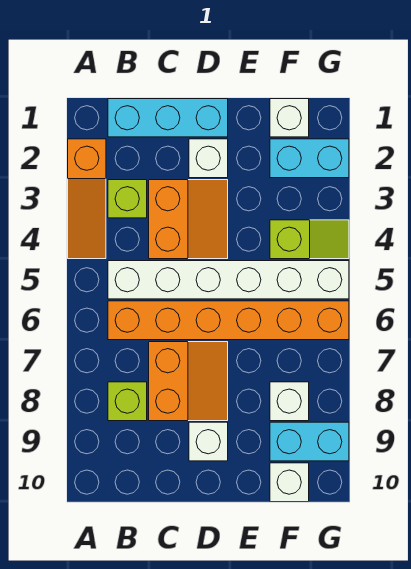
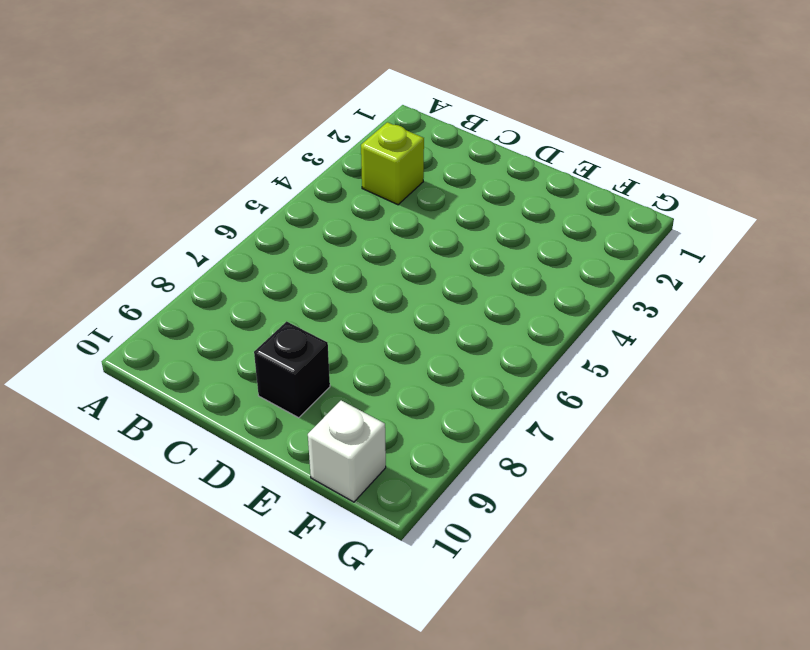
black brick D9 level 1 -> white brick D9 level 1
none -> orange slope A2:A4 level 1 top 2
none -> cyan brick B1:D1 level 1
none -> white brick B5:G5 level 1

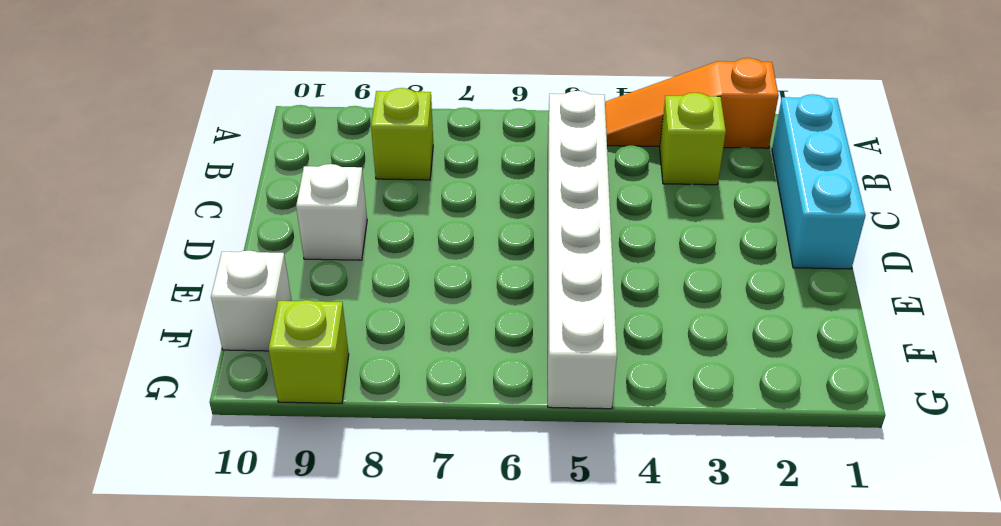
lime brick G9 level 1 -> cyan brick F9:G9 level 1
none -> orange brick B6:G6 level 1
none -> orange slope C3:D4 level 1 top C
none -> orange slope C7:D8 level 1 top C

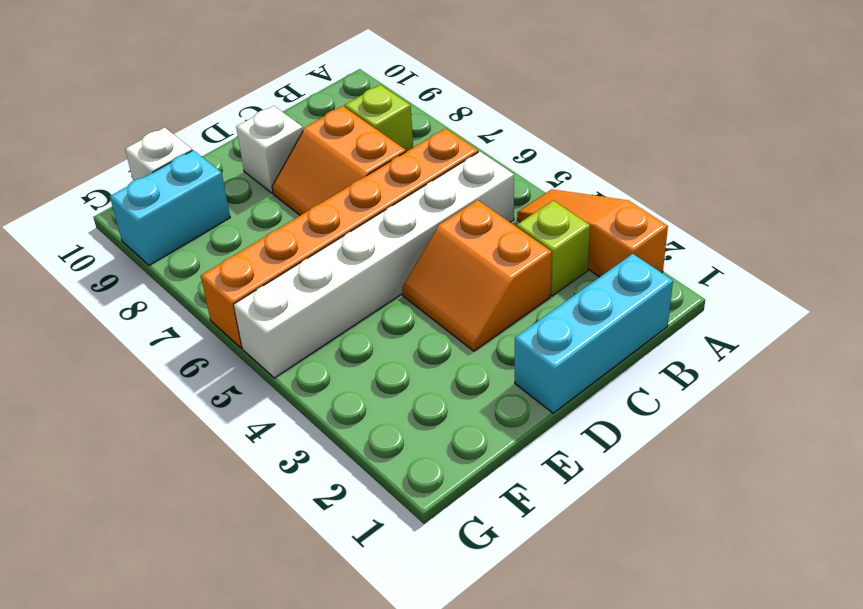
none -> white brick D2 level 1
none -> white brick F1 level 1
none -> cyan brick F2:G2 level 1

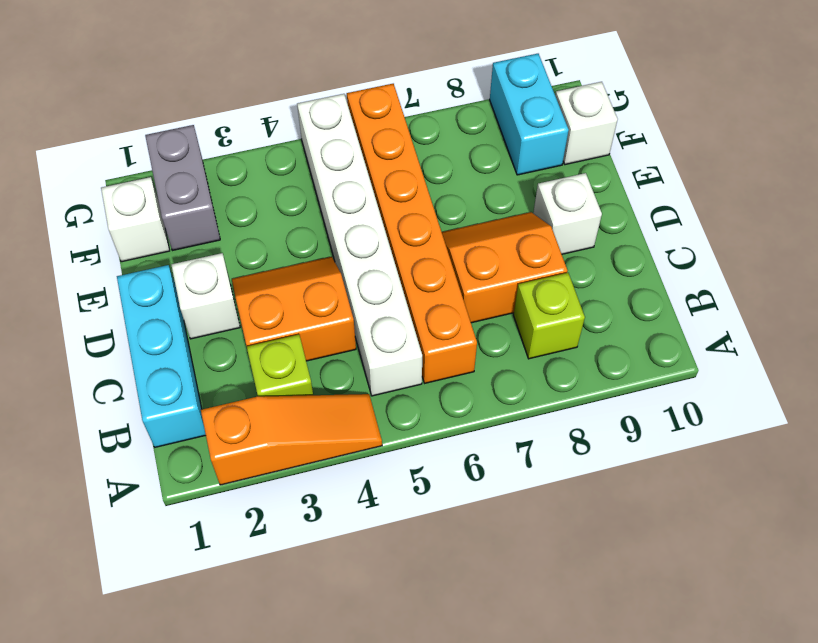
grey brick F2:G2 level 1 -> cyan brick F2:G2 level 1
none -> lime slope F4:G4 level 1 top F
none -> white brick F8 level 1

